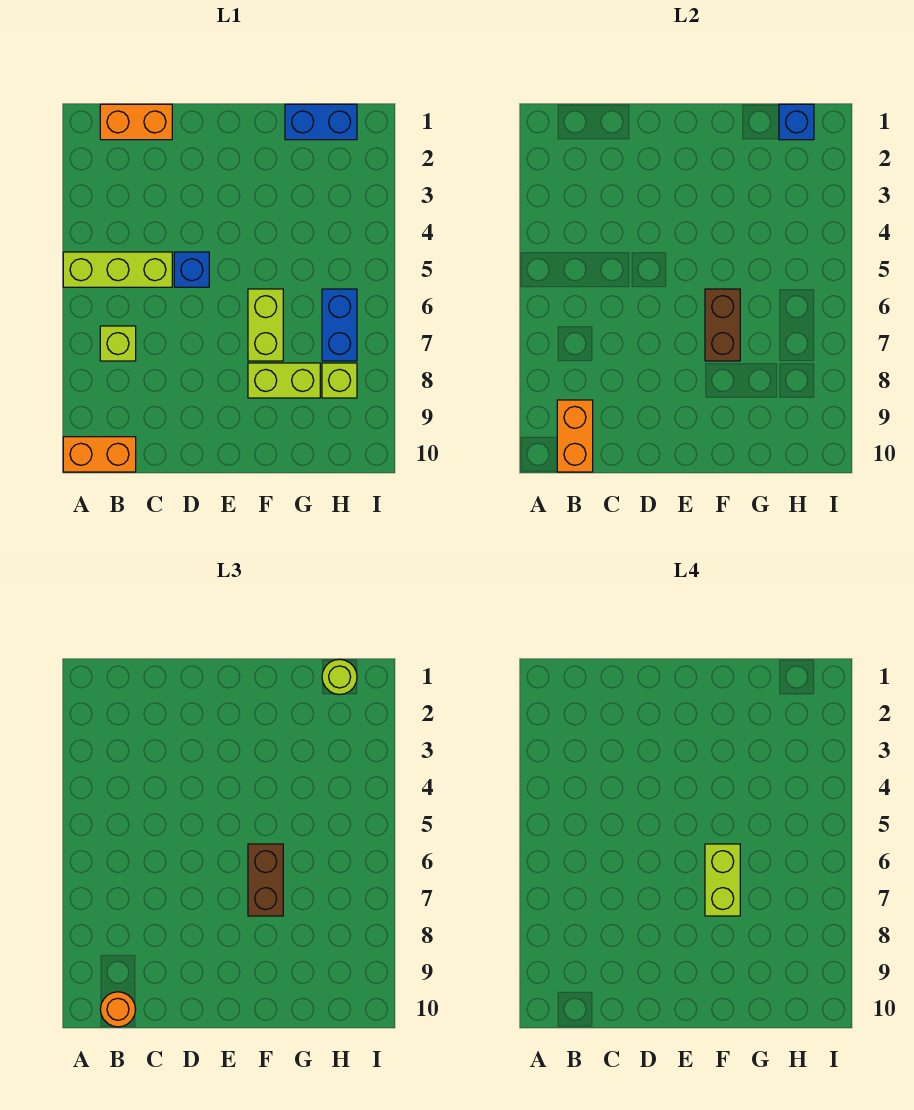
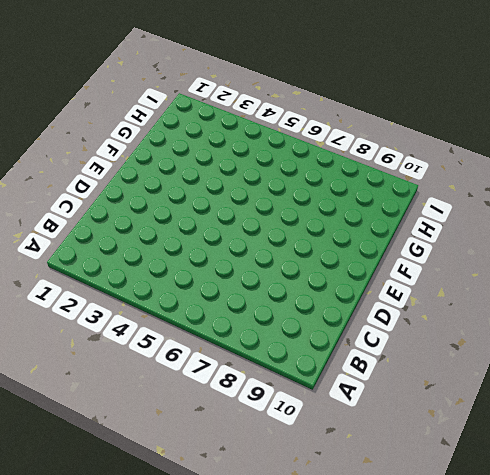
none -> lime brick A5:C5 level 1
none -> orange brick A10:B10 level 1
none -> orange brick B1:C1 level 1

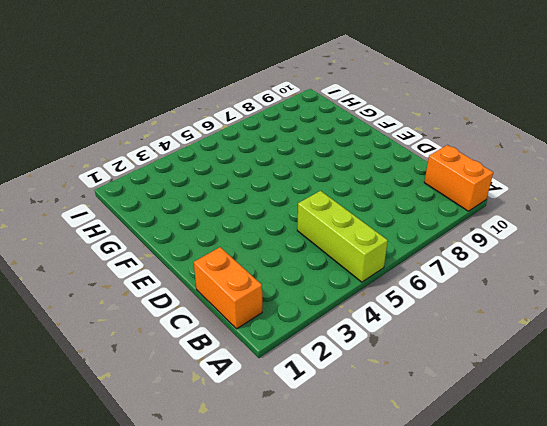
none -> lime brick B7 level 1
none -> blue brick D5 level 1
none -> lime brick F6:F7 level 1

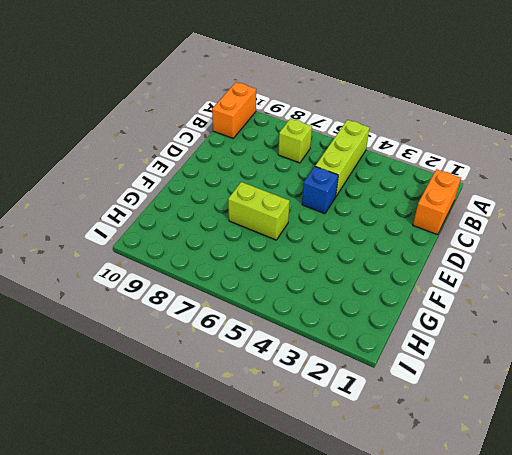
none -> lime brick F8:G8 level 1
none -> blue brick G1:H1 level 1
none -> blue brick H6:H7 level 1

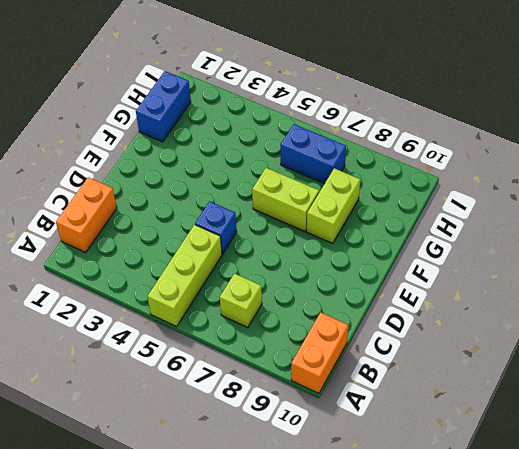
none -> lime brick H8 level 1
none -> orange brick B9:B10 level 2
none -> brown brick F6:F7 level 2

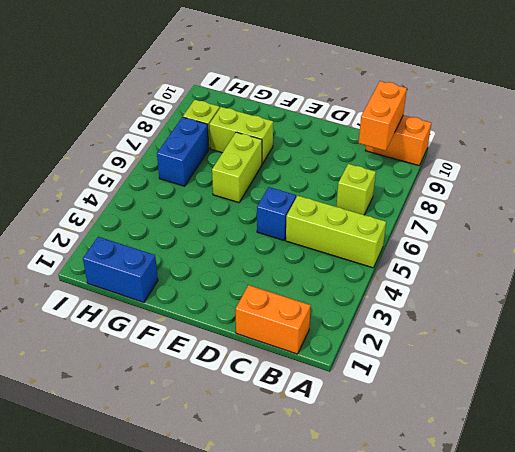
none -> brown brick F6:F7 level 2
none -> blue brick H1 level 2
none -> orange round brick B10 level 3

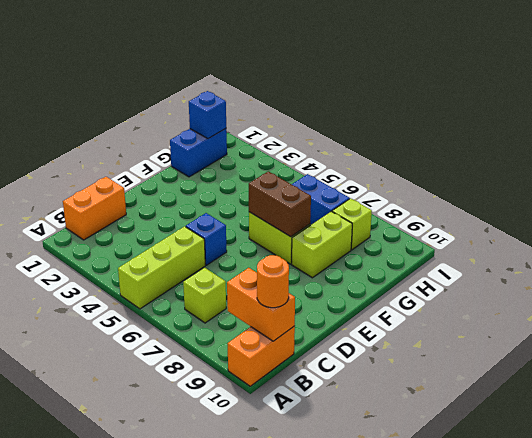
none -> brown brick F6:F7 level 3
none -> lime round brick H1 level 3
none -> lime brick F6:F7 level 4

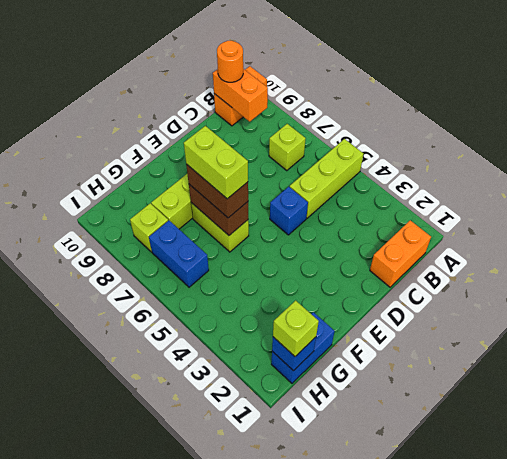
lime brick H1 level 3 -> lime round brick H1 level 3

